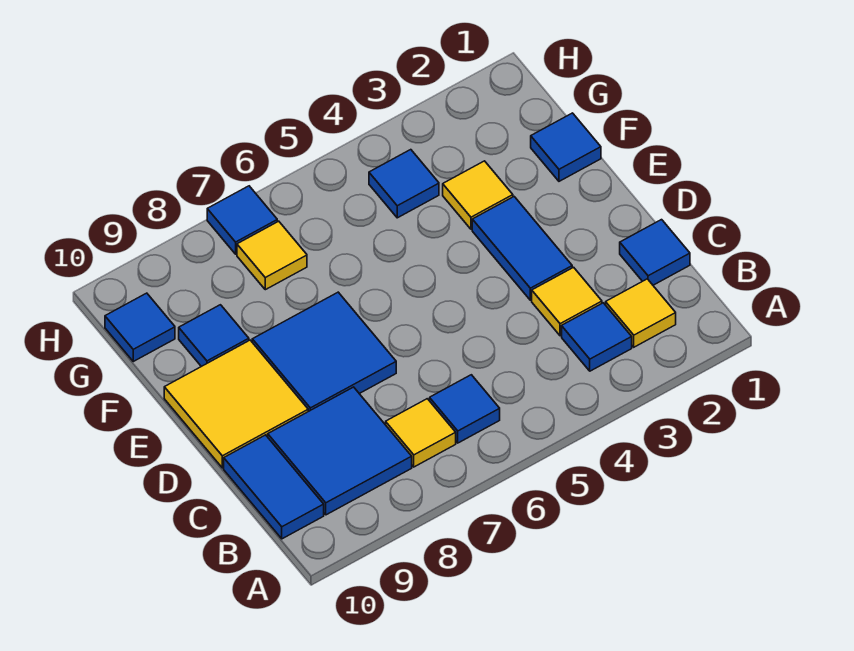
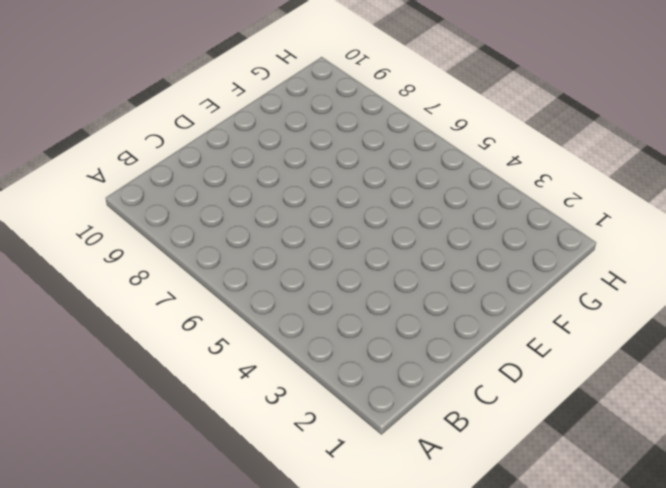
none -> yellow tile B2 level 1
none -> blue tile B3 level 1
none -> blue tile B6 level 1

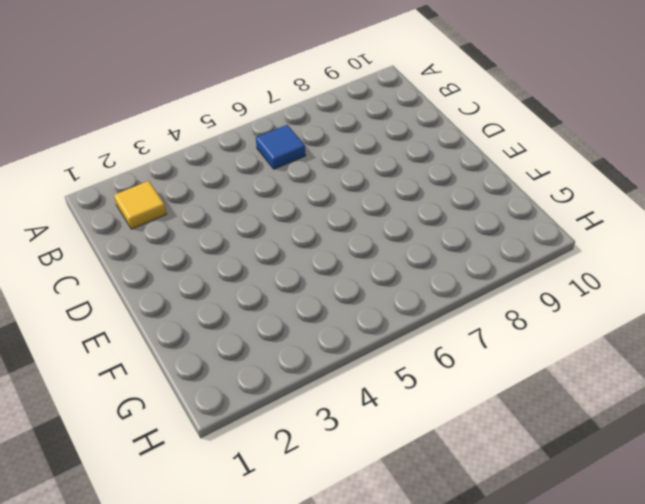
none -> blue tile B3 level 1
none -> yellow tile B7 level 1
none -> blue tile B8:C9 level 1

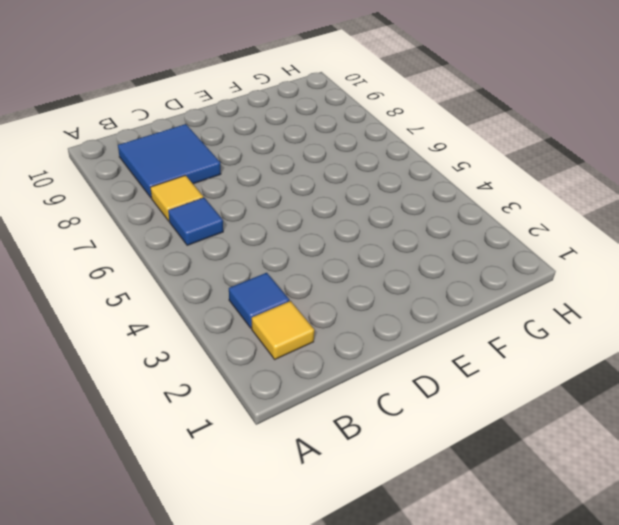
none -> blue tile B10:C10 level 1
none -> blue tile C1 level 1
none -> yellow tile C3 level 1

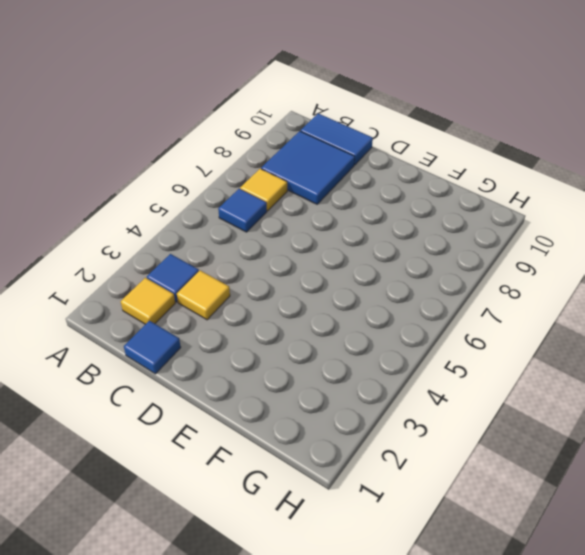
none -> blue tile D3:E3 level 1
none -> blue tile D7:E8 level 1
none -> yellow tile D9:E10 level 1

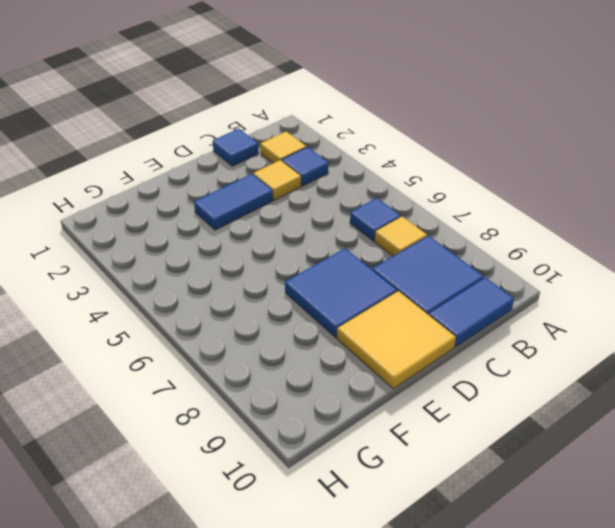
none -> blue tile F1 level 1
none -> yellow tile F3 level 1
none -> blue tile F9 level 1

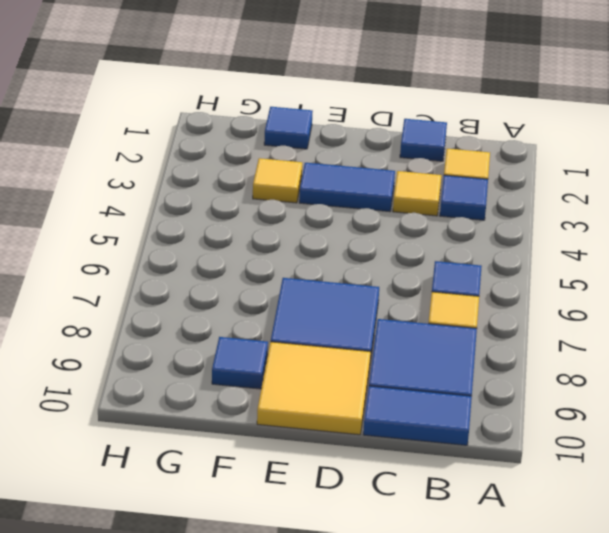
none -> blue tile G4 level 1
none -> yellow tile G7 level 1
none -> blue tile G10 level 1

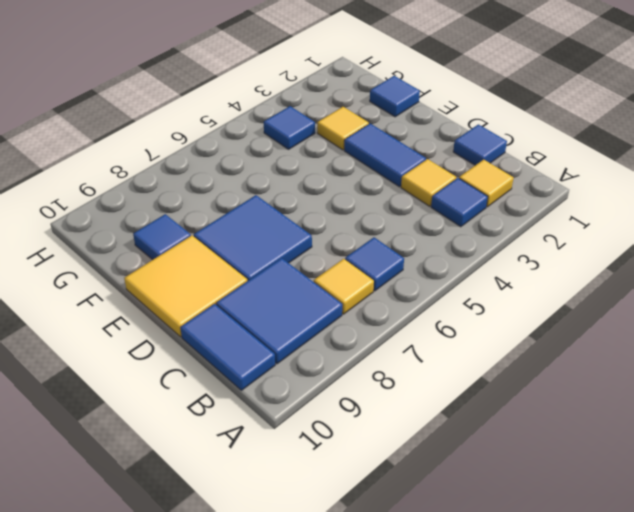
none -> yellow tile G7 level 1
none -> blue tile G10 level 1
none -> blue tile H7 level 1

